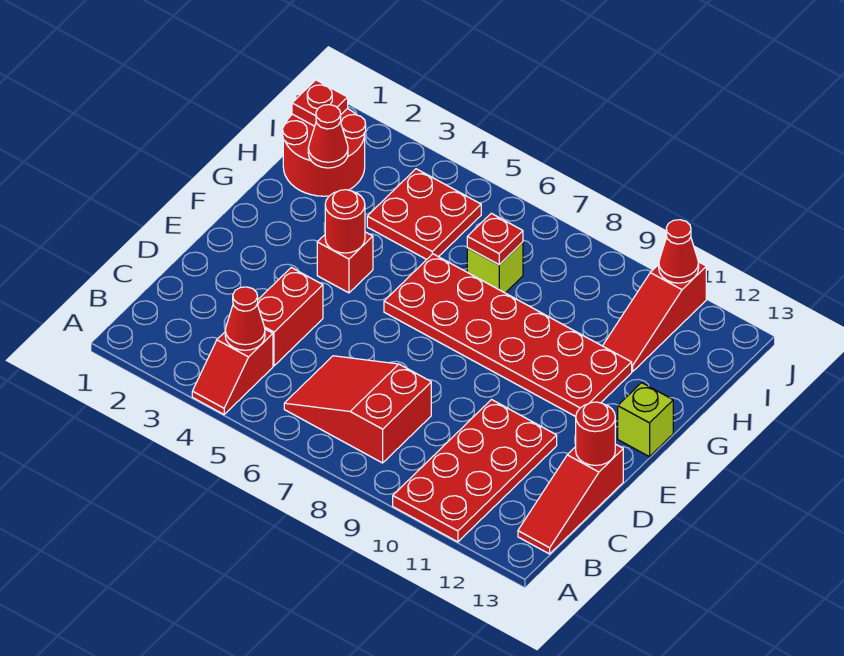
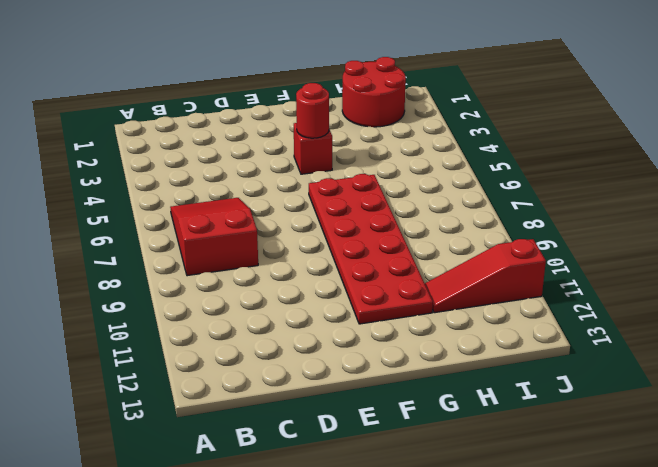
none -> red slope A4:B4 level 1 top B
none -> red plate A10:D11 level 1
none -> red slope B13:D13 level 1 top D

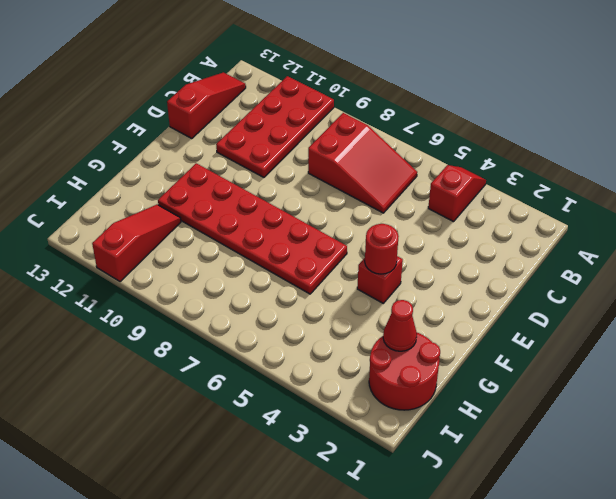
none -> red brick C4:D4 level 1
none -> lime brick F13 level 1
none -> red plate H4:I5 level 1

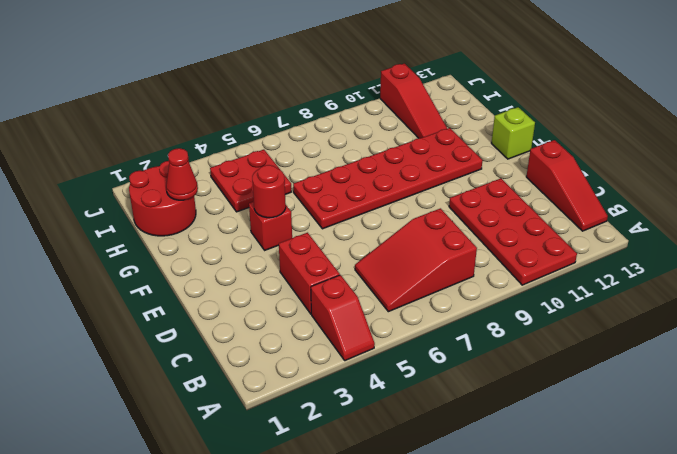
none -> lime brick H7 level 1
none -> red cone B4 level 2
none -> red round brick D13 level 2

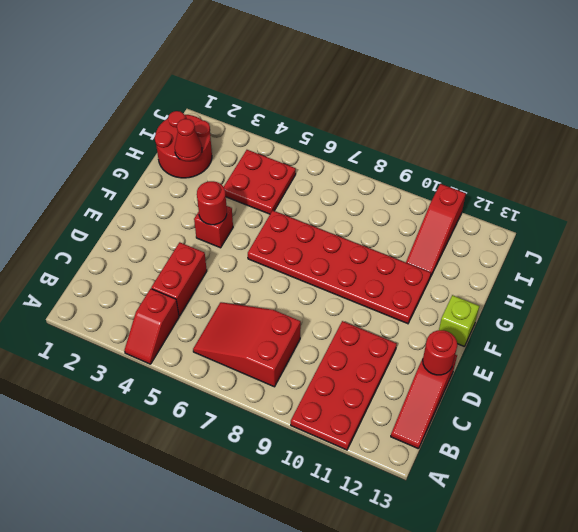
none -> lime brick H7 level 1
none -> red cone B4 level 2
none -> red plate H7 level 2

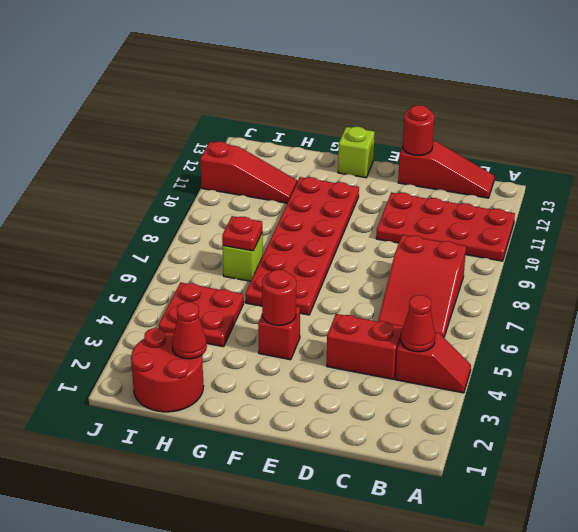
none -> red plate I1 level 2
none -> red cone J11 level 2

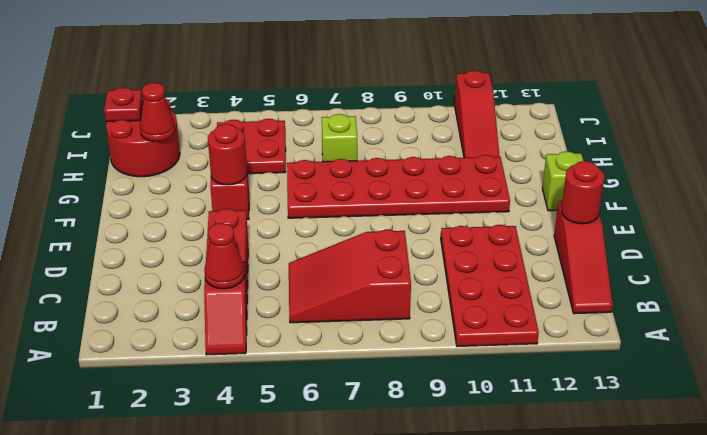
none -> red plate H7 level 2
none -> red cone J11 level 2

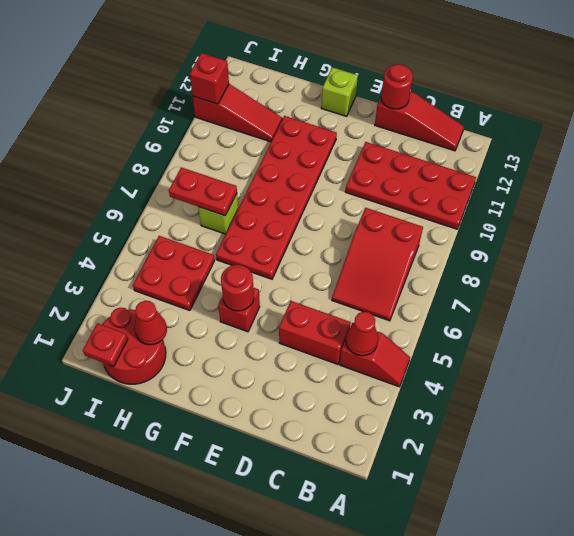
red plate H7:I7 level 2 -> red plate H7 level 2
red brick J11 level 2 -> red cone J11 level 2

